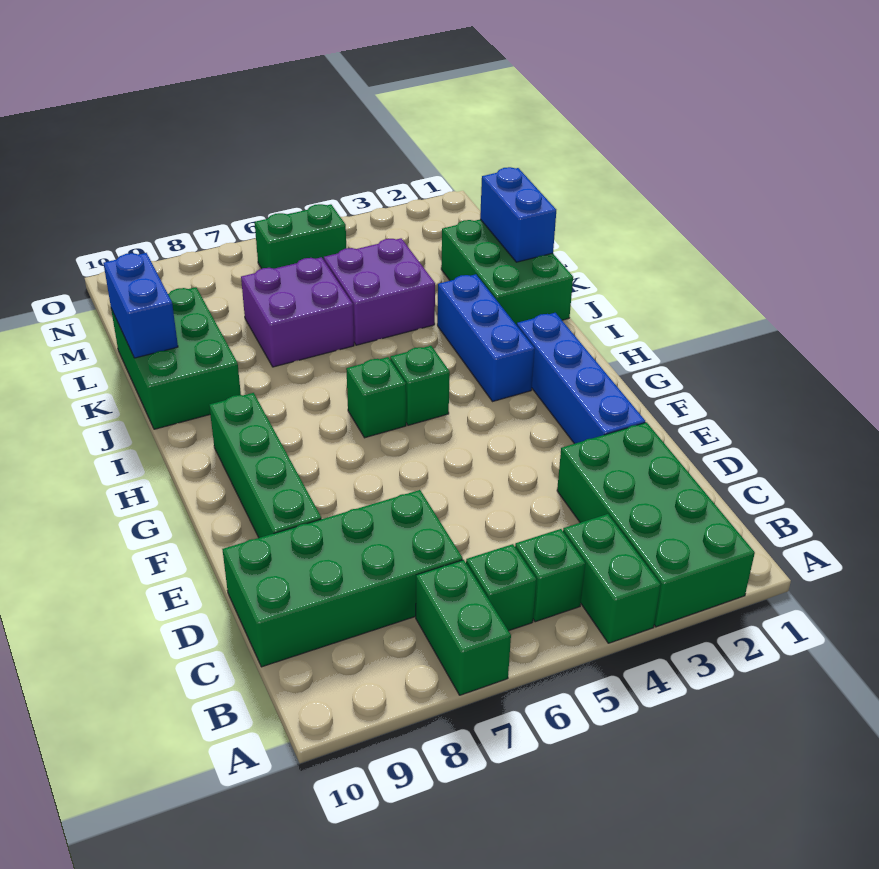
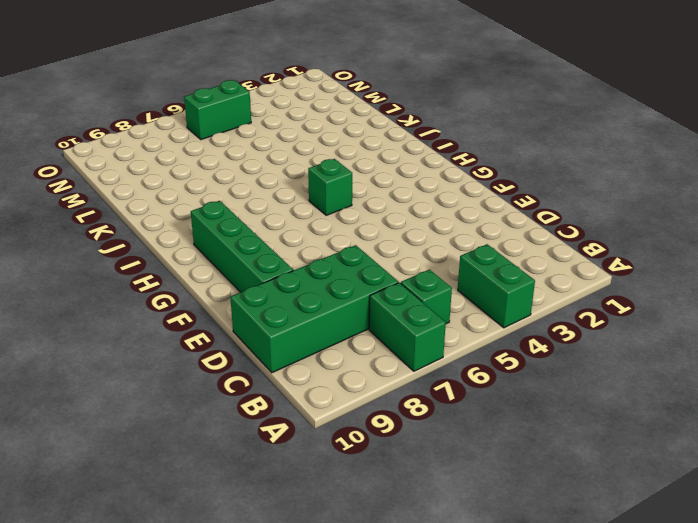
none -> green brick A2:D3 level 1
none -> green brick B5 level 1
none -> blue brick E2:H2 level 1

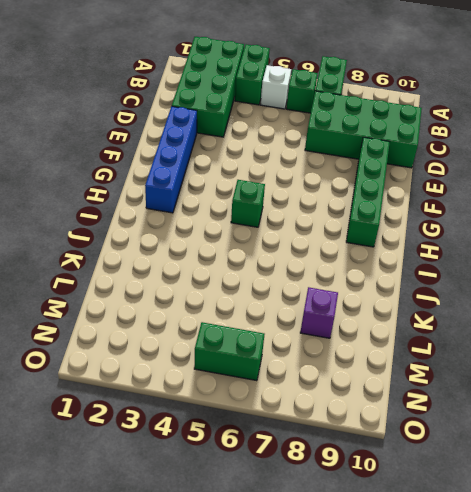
white brick B5 level 1 -> green brick B5 level 1
purple brick L8 level 1 -> none
none -> blue brick H3:J3 level 1
none -> green brick H6 level 1
none -> green brick J1:L2 level 1

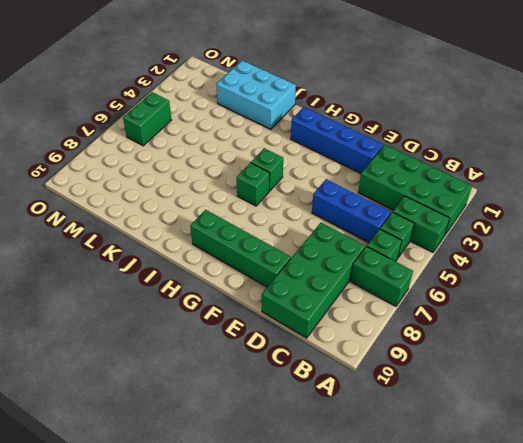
blue brick C5:E5 level 1 -> blue brick H3:J3 level 1
cyan brick J1:L2 level 1 -> green brick J1:L2 level 1
none -> green brick J9:L10 level 1
none -> purple brick K4:L5 level 1
none -> purple brick K6:L7 level 1

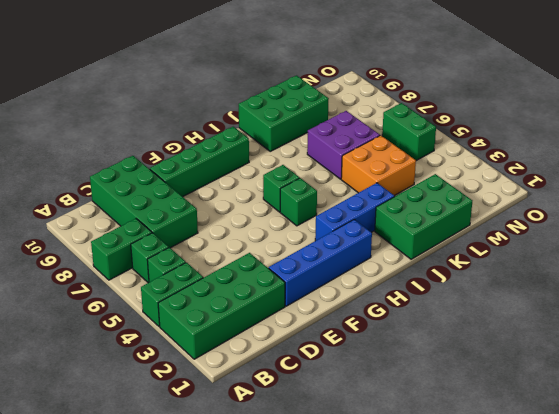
orange brick K4:L5 level 1 -> purple brick K4:L5 level 1
none -> blue brick K1:L1 level 2
none -> blue brick K10:L10 level 2

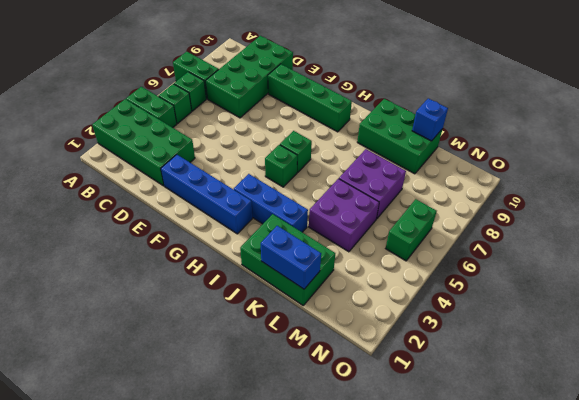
blue brick L10 level 2 -> blue brick K10:L10 level 2

